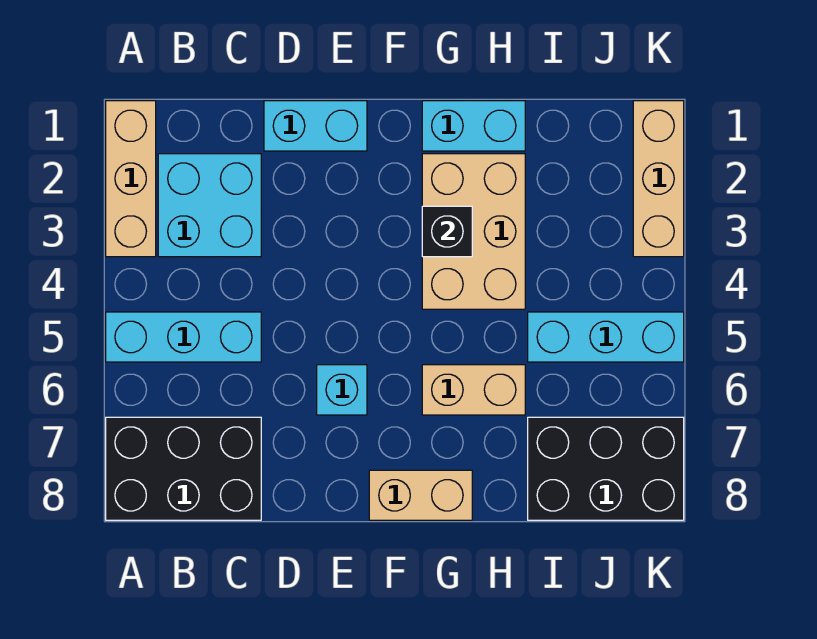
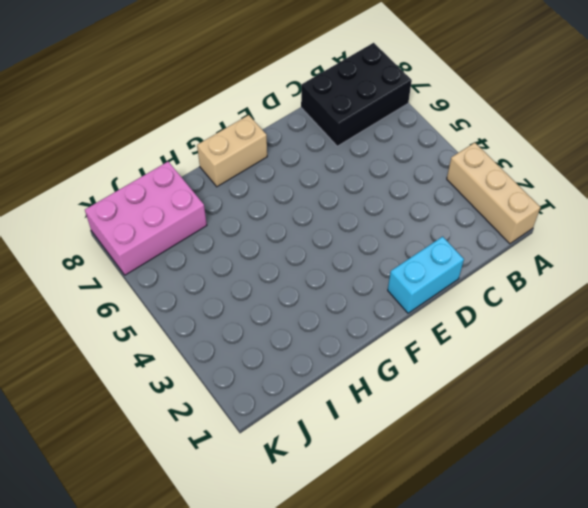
pink brick I7:K8 level 1 -> black brick I7:K8 level 1
none -> cyan brick A5:C5 level 1
none -> cyan brick B2:C3 level 1
none -> cyan brick E6 level 1

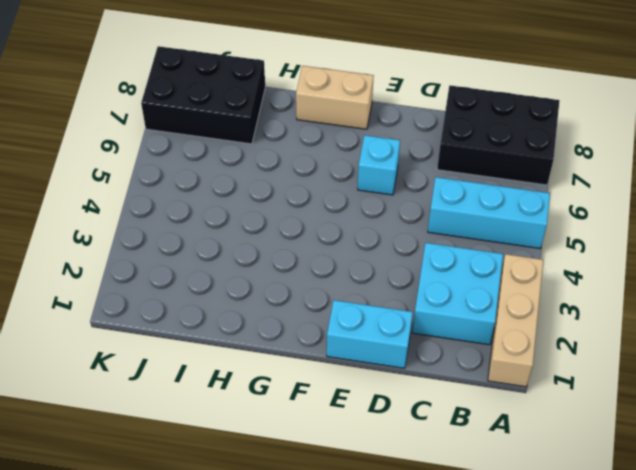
none -> cyan brick G1:H1 level 1
none -> tan brick G2:H4 level 1
none -> tan brick G6:H6 level 1

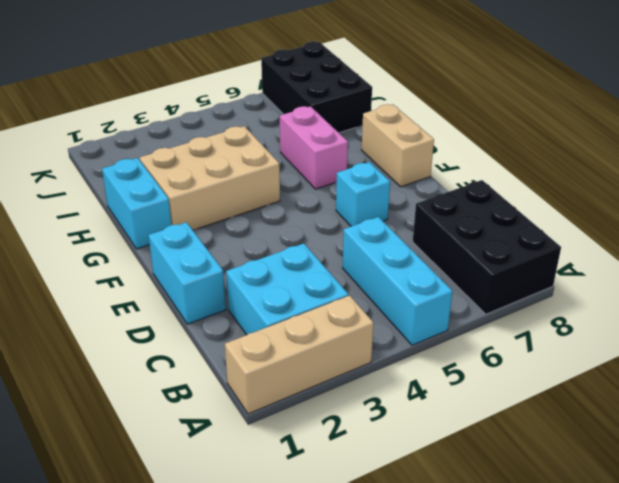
pink brick G6:H6 level 1 -> tan brick G6:H6 level 1
none -> cyan brick I5:K5 level 1
none -> tan brick K1:K3 level 1
none -> black brick G3 level 2

